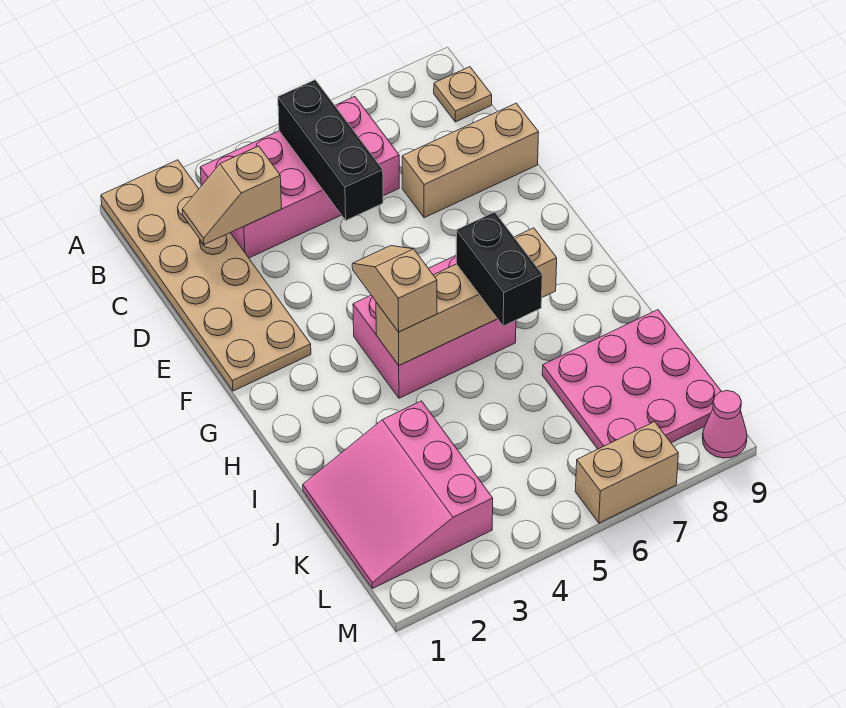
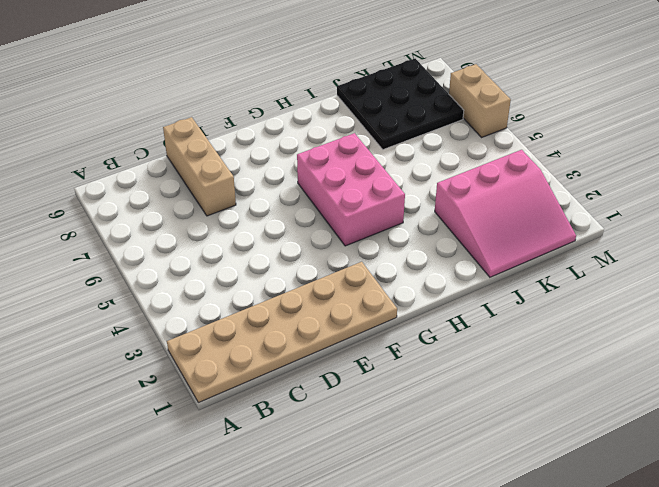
black plate J7:L9 level 1 -> pink plate J7:L9 level 1
none -> pink brick B3:C6 level 1
none -> tan plate B9 level 1
none -> pink cone M9 level 1

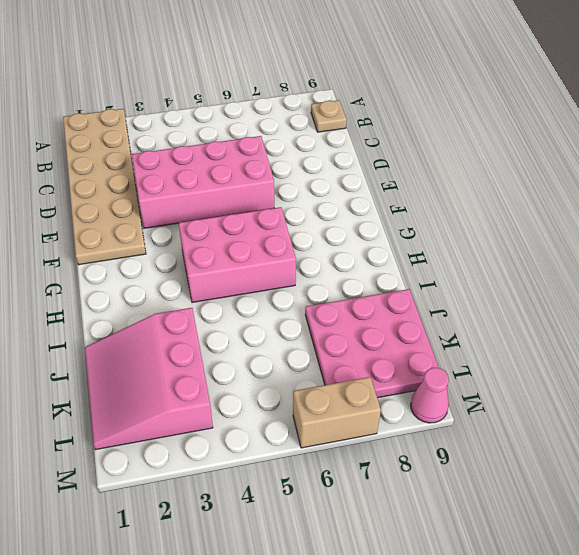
pink brick D3:E6 level 1 -> pink brick B3:C6 level 1
none -> tan brick D7:D9 level 1
none -> black brick B5:D5 level 2
none -> tan slope C2:C3 level 2 top 3

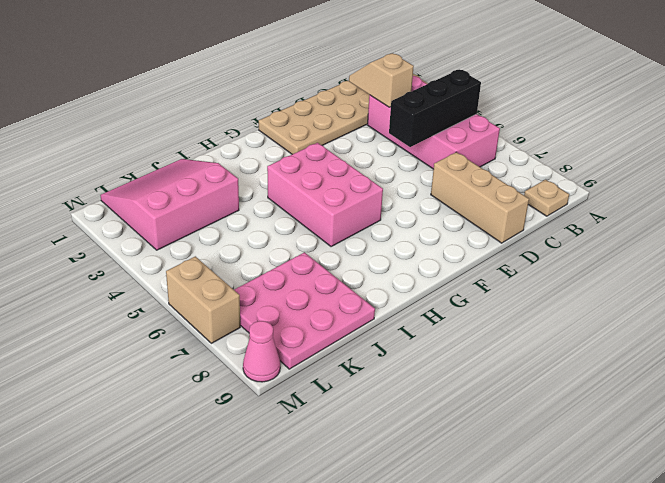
none -> tan brick H4:H7 level 2
none -> tan slope G4:H4 level 3 top H
none -> black brick H6:I6 level 3

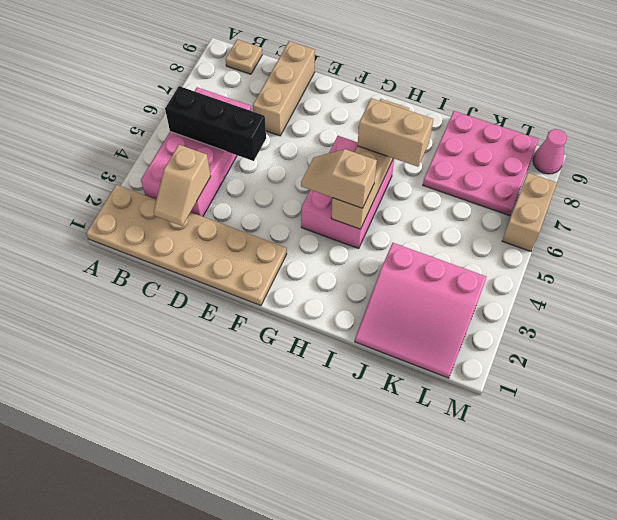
tan brick H6:I6 level 3 -> black brick H6:I6 level 3

